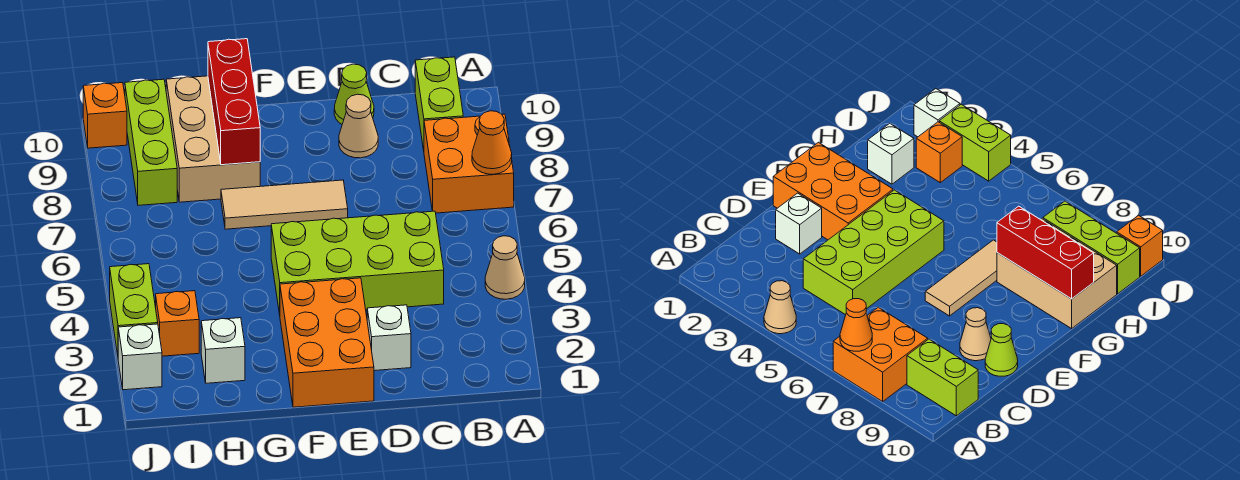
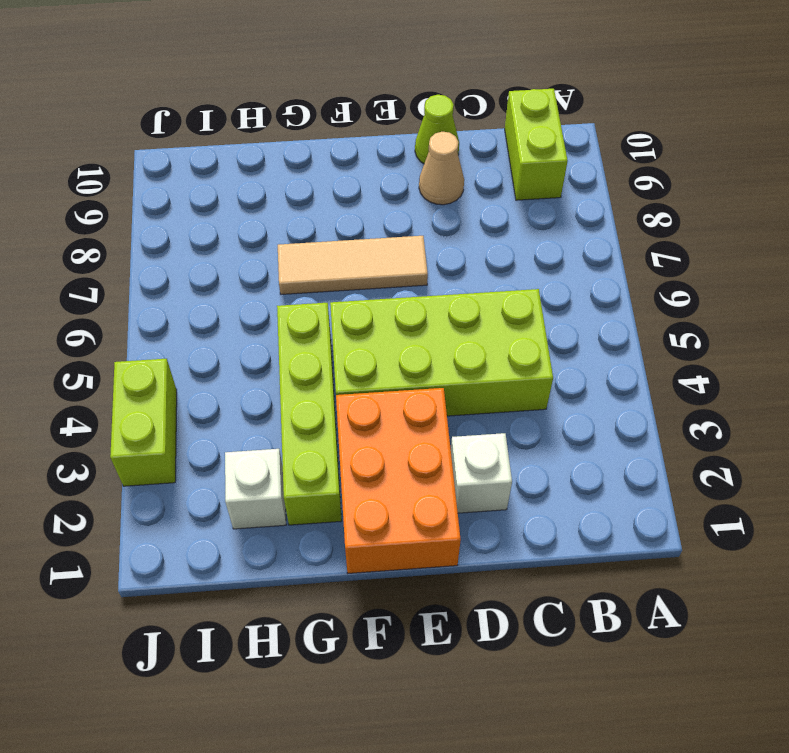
lime brick G2:G5 level 1 -> none
none -> tan cone A4 level 1
none -> orange brick A7:B8 level 1
none -> tan brick G8:H10 level 1

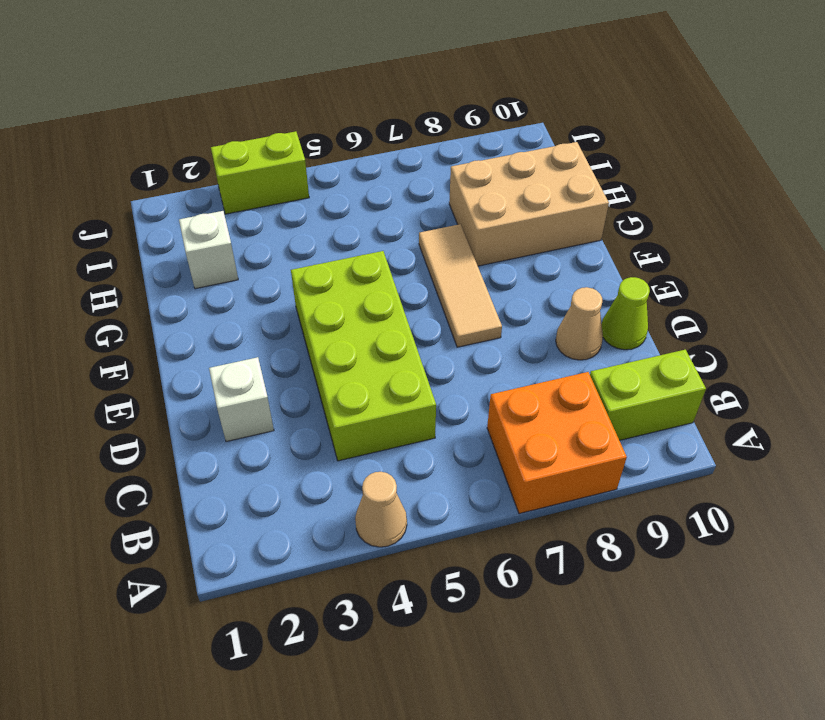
none -> orange brick E1:F3 level 1
none -> orange brick I3 level 1
none -> lime brick I8:I10 level 1

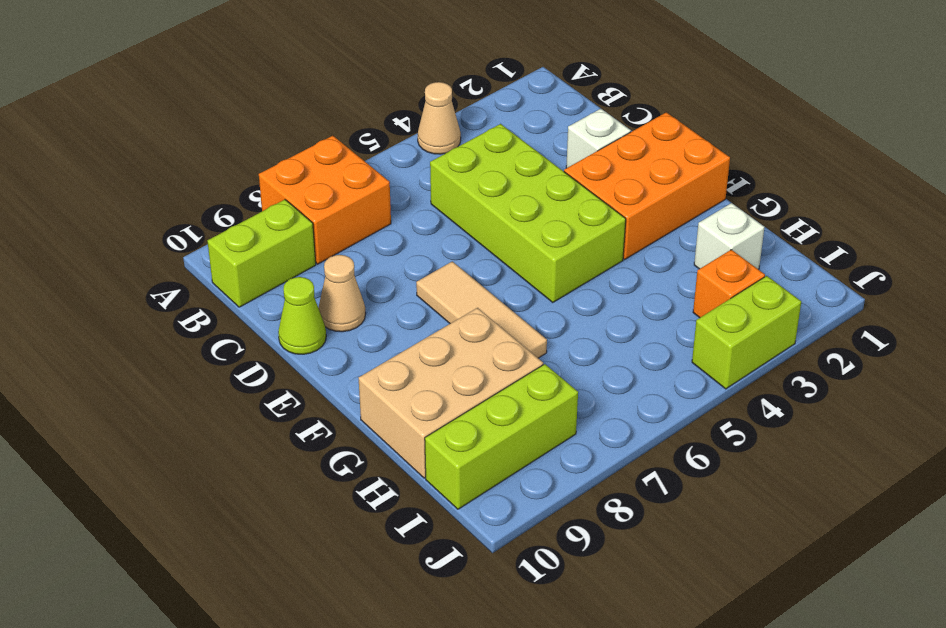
none -> white brick J2 level 1
none -> orange brick J10 level 1
none -> orange cone A7 level 2

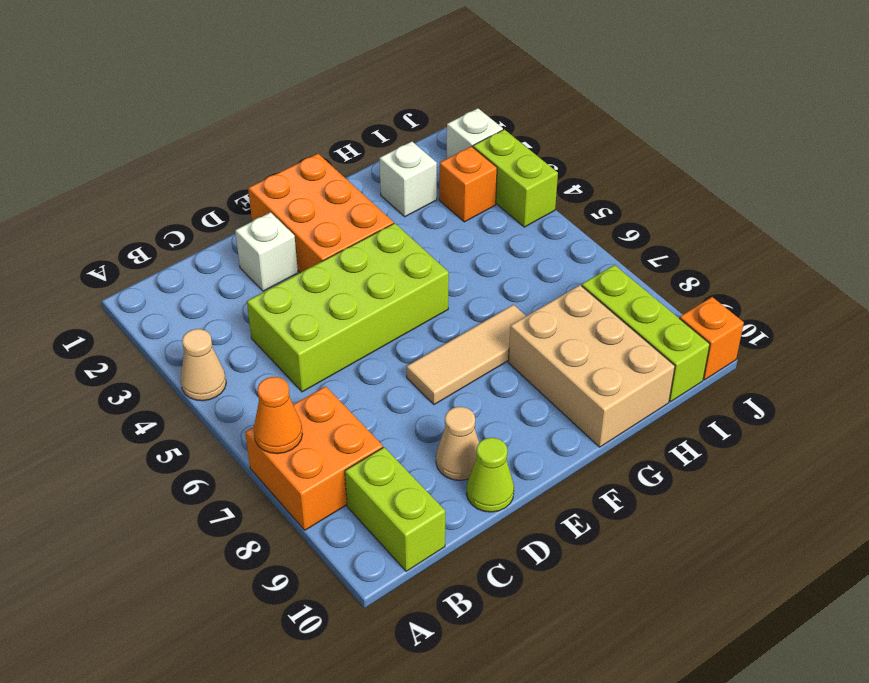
none -> red brick G8:G10 level 2

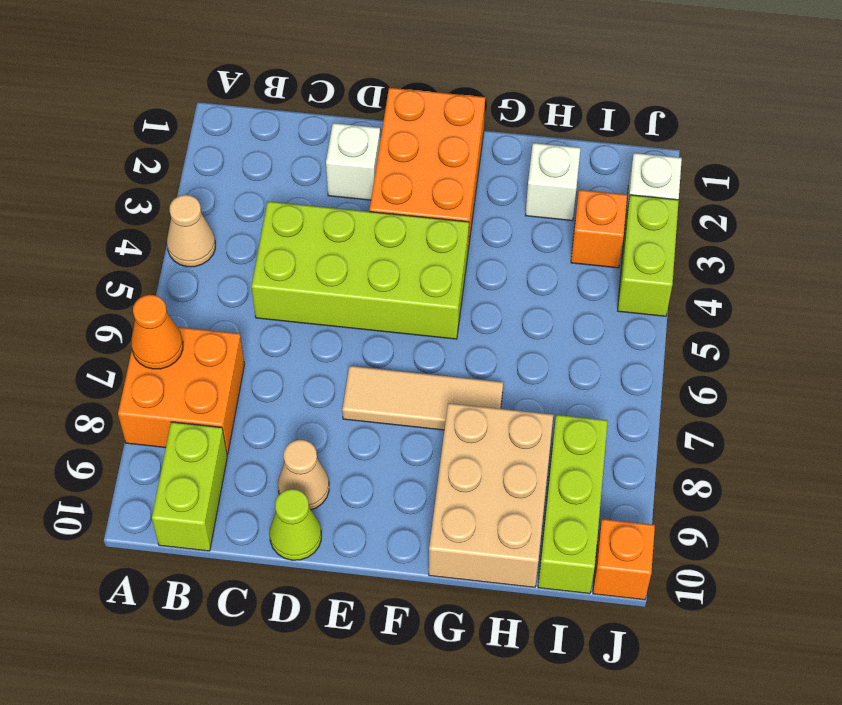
none -> red brick G8:G10 level 2

